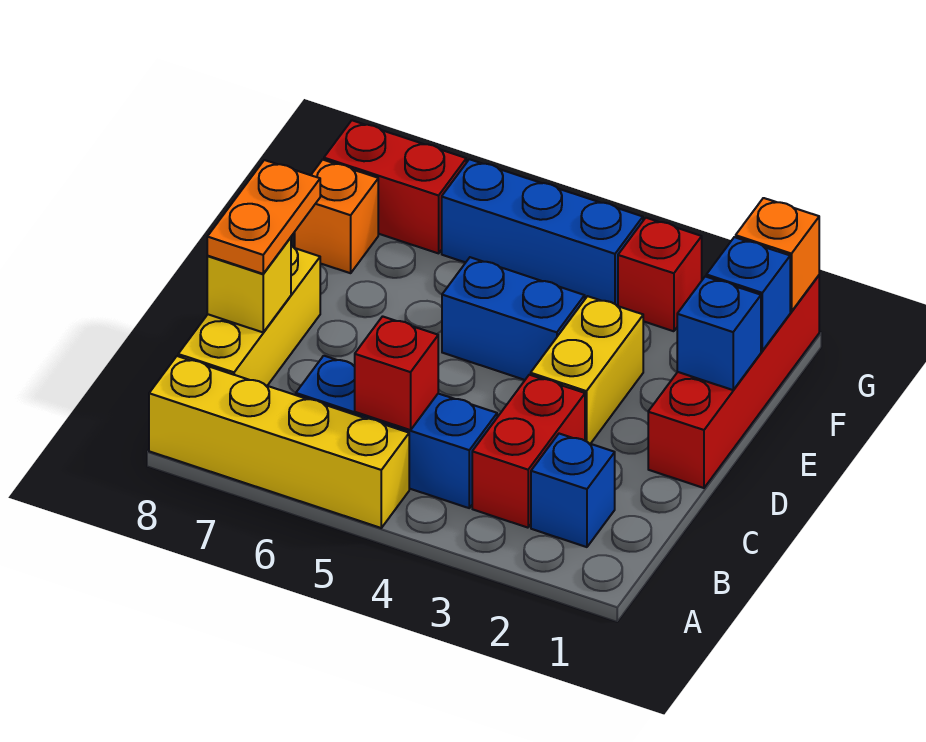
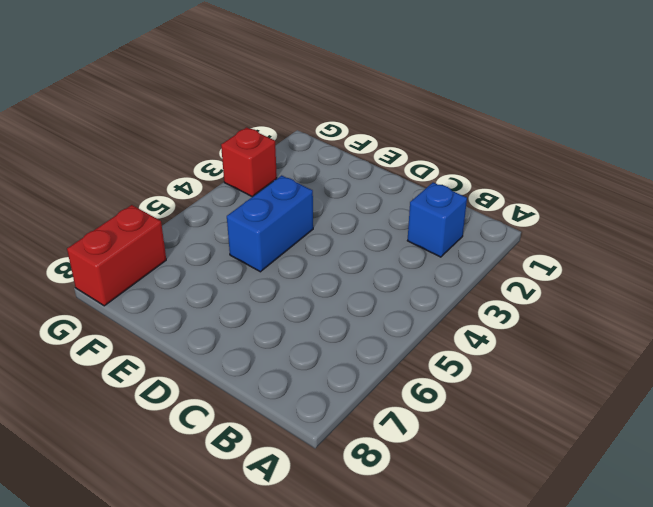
none -> yellow brick A5:A8 level 1
none -> red brick B3:C3 level 1
none -> blue brick B4:B6 level 1

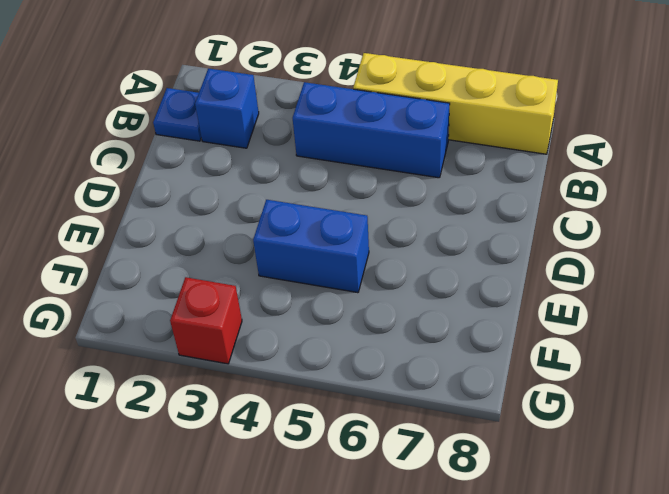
blue plate B1 level 1 -> none
none -> red brick B3:C3 level 1
none -> yellow brick B8:D8 level 1
none -> red brick D1:G1 level 1

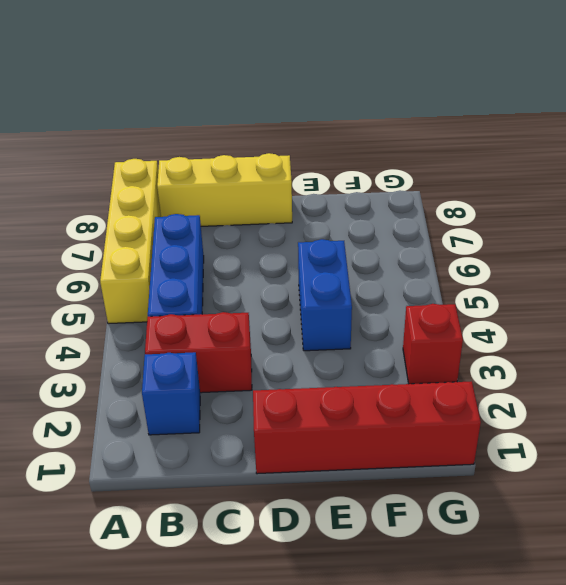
none -> yellow brick D3:E3 level 1
none -> orange brick F8 level 1
none -> blue brick G4:G6 level 1

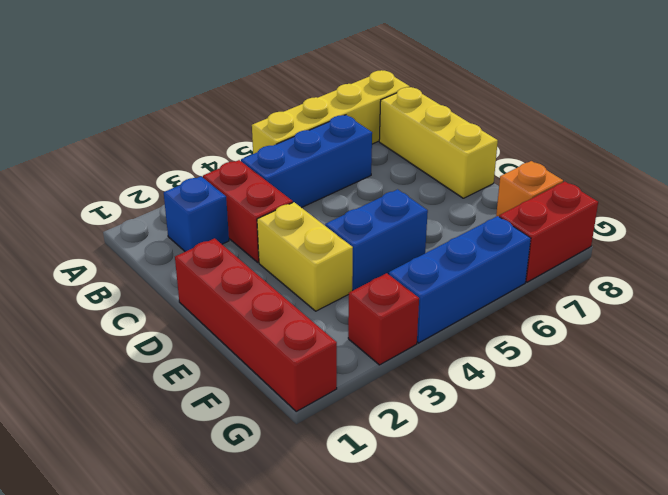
none -> red brick B5 level 2
none -> yellow brick C8 level 2
none -> blue brick E1 level 2

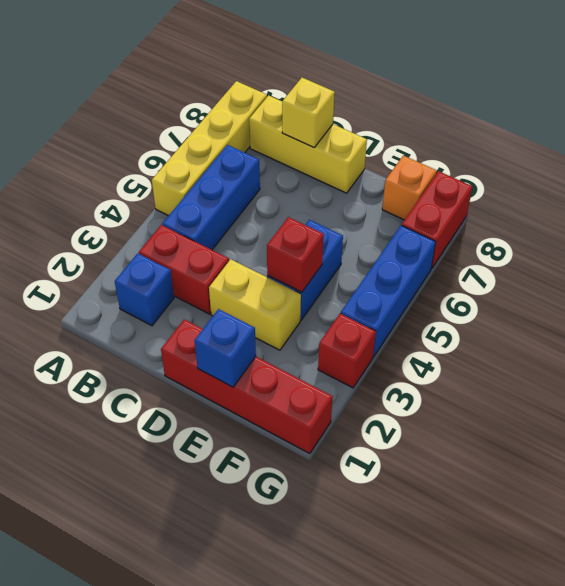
red brick E4 level 2 -> red brick B5 level 2
none -> blue brick F1 level 2
none -> orange brick G1 level 2
none -> orange plate C8:D8 level 3

